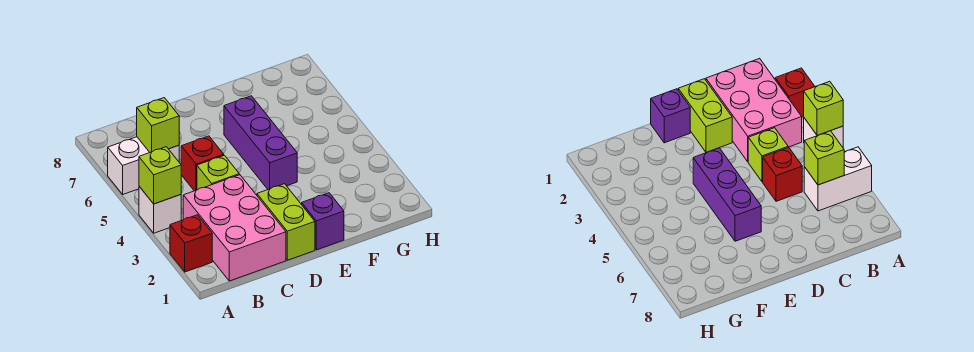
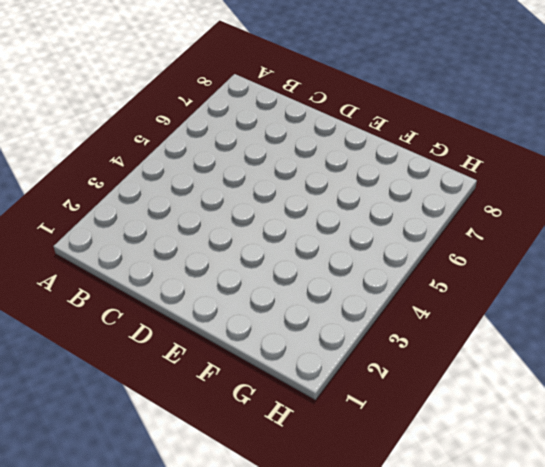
none -> red brick A2 level 1
none -> white brick A4 level 1

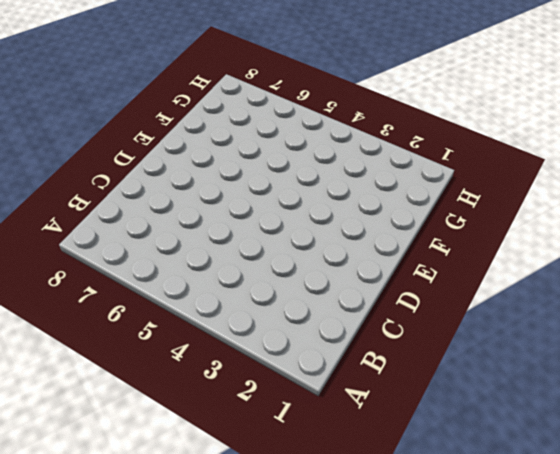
none -> red brick A2 level 1
none -> white brick A4 level 1

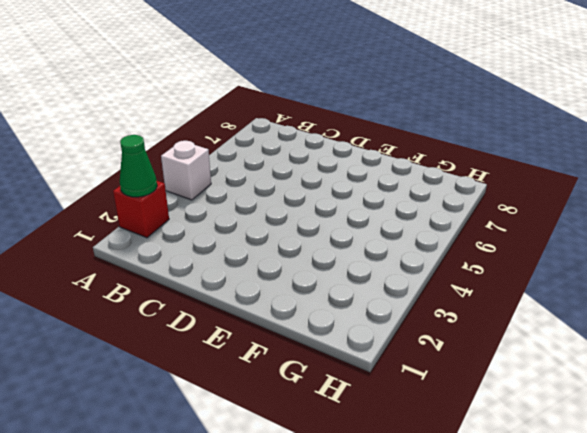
green cone A2 level 2 -> none
none -> white brick A6:B6 level 1
none -> pink brick B1:C3 level 1

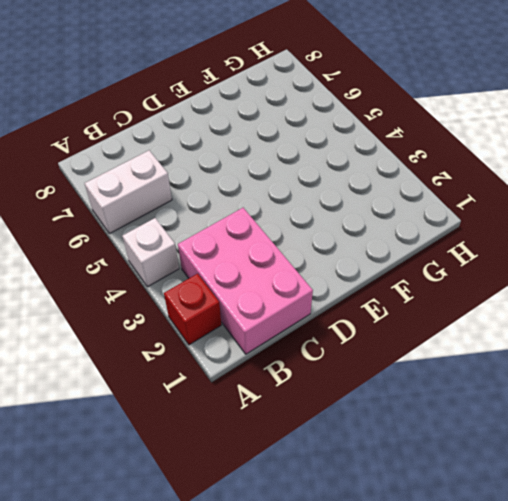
none -> lime brick C4 level 1
none -> red brick C5 level 1

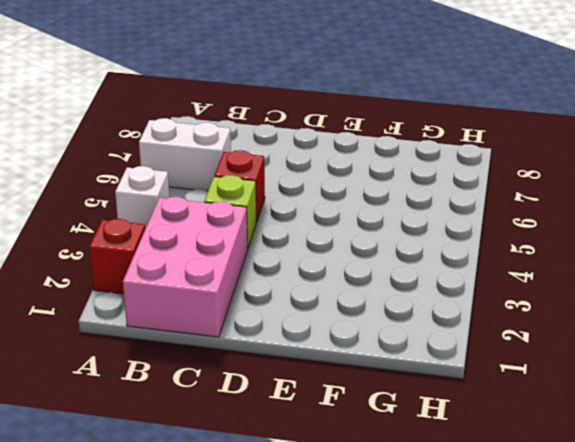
none -> lime brick D1:D2 level 1
none -> purple brick E1 level 1

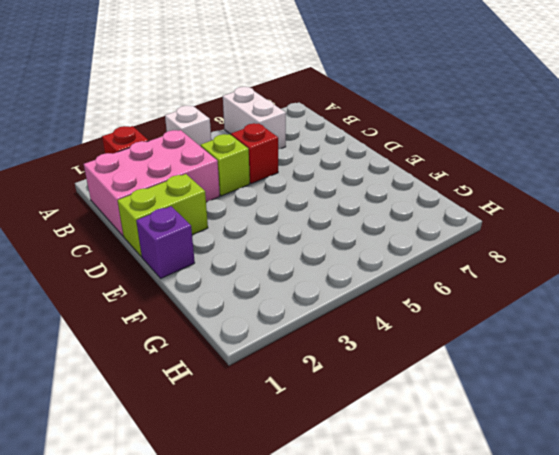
none -> purple brick E4:E6 level 1
none -> lime brick A4 level 2

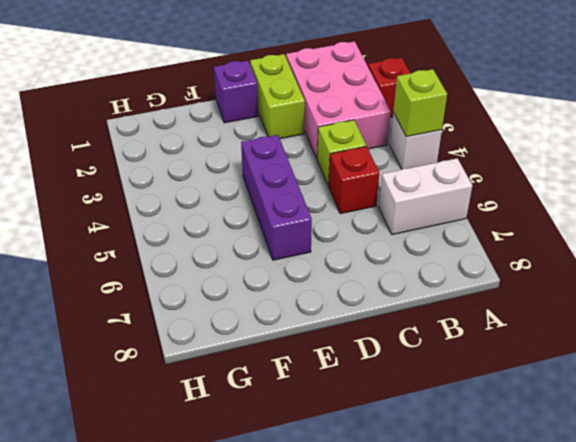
none -> lime brick B6 level 2

